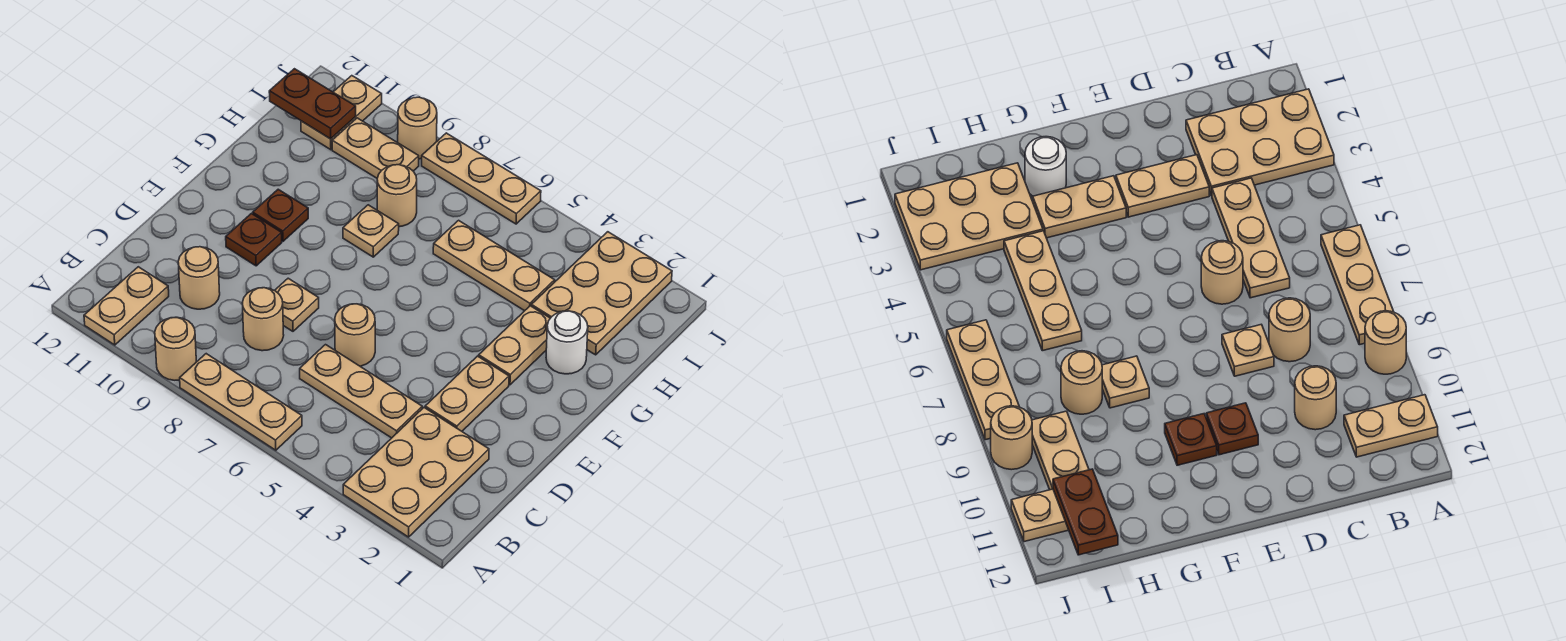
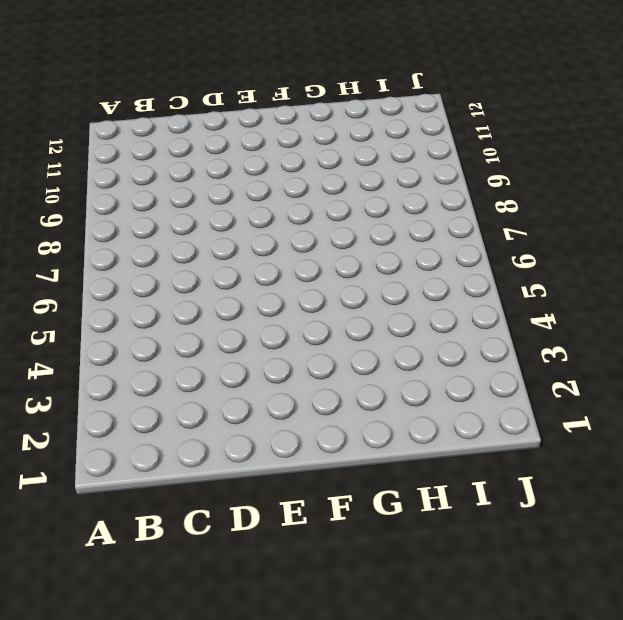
none -> tan plate A2:C3 level 1
none -> tan plate A6:A8 level 1
none -> tan round brick A9 level 1

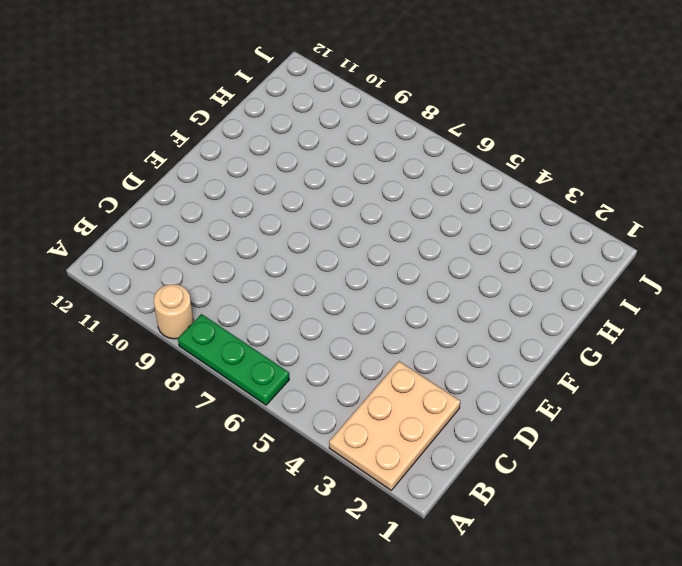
green plate A6:A8 level 1 -> tan plate A6:A8 level 1
none -> tan plate A11:B11 level 1
none -> tan plate C4:C6 level 1
none -> tan round brick C8 level 1

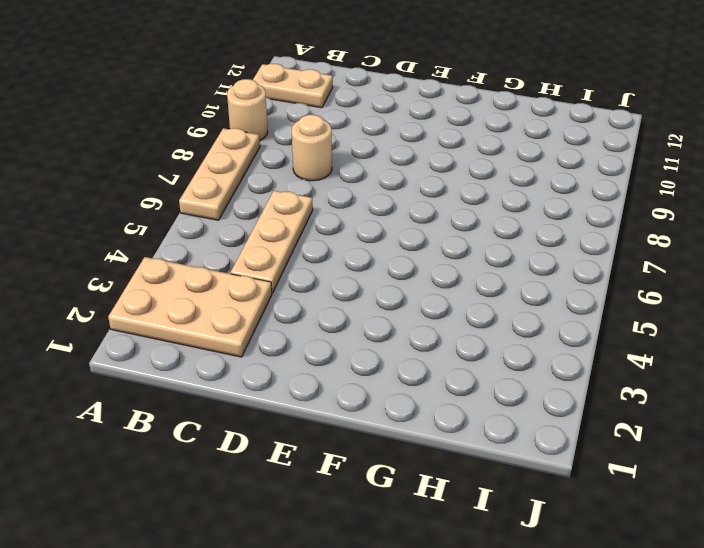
none -> tan round brick C10 level 1
none -> tan plate D3:E3 level 1
none -> tan round brick D6 level 1

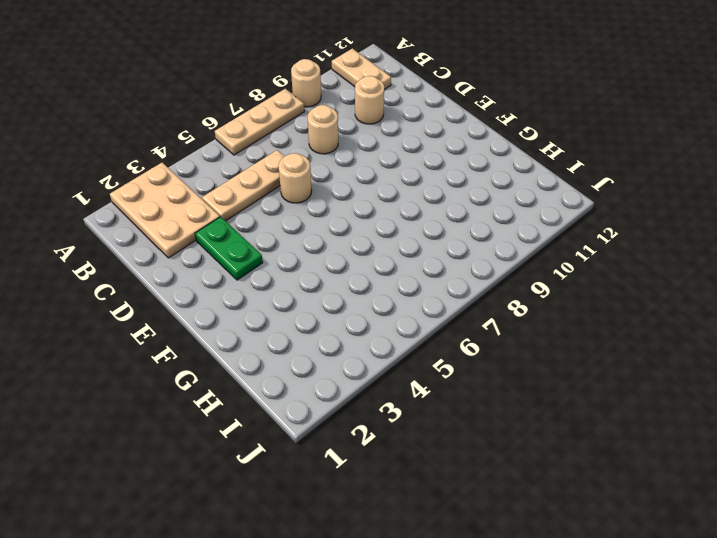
green plate D3:E3 level 1 -> tan plate D3:E3 level 1
none -> tan plate D8 level 1
none -> brown plate E10 level 1
none -> tan plate F3:G3 level 1

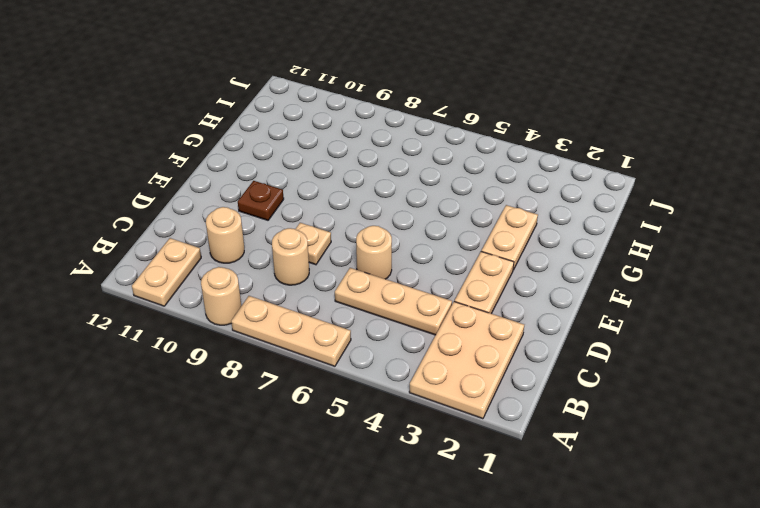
none -> brown plate F10 level 1
none -> white round brick G2 level 1
none -> tan plate G8 level 1

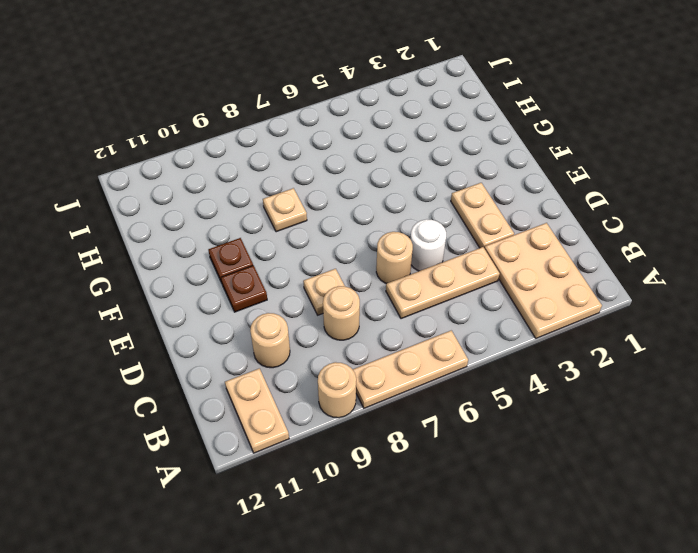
white round brick D5 level 1 -> white round brick G2 level 1
none -> tan plate F3:G3 level 1
none -> tan plate H2:J3 level 1
none -> tan plate H4:H6 level 1

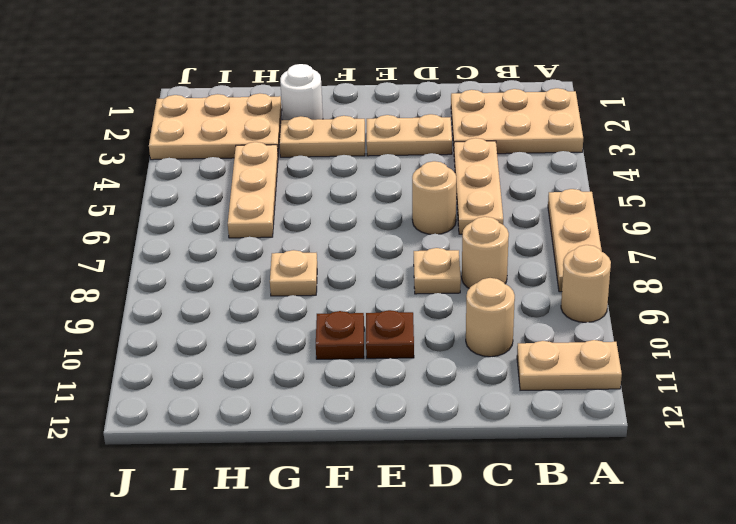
none -> tan round brick H8 level 1
none -> tan plate I9:I10 level 1
none -> tan plate I11:J11 level 1

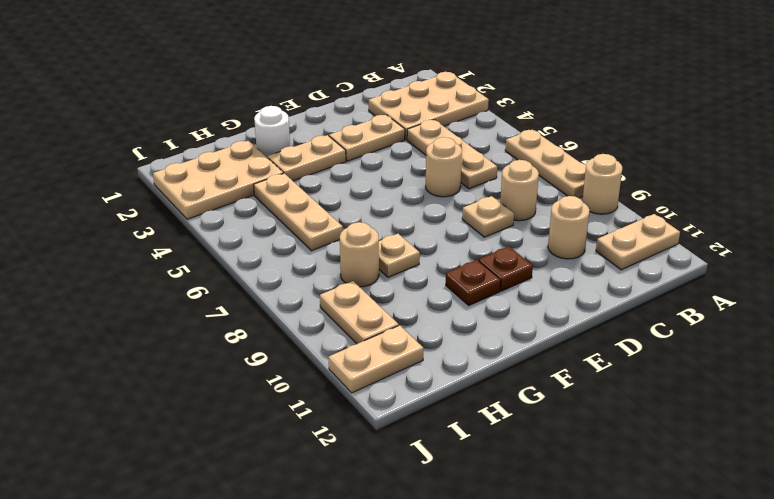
none -> tan plate J6:J8 level 1
none -> tan round brick J9 level 1
none -> brown plate I11:I12 level 2

